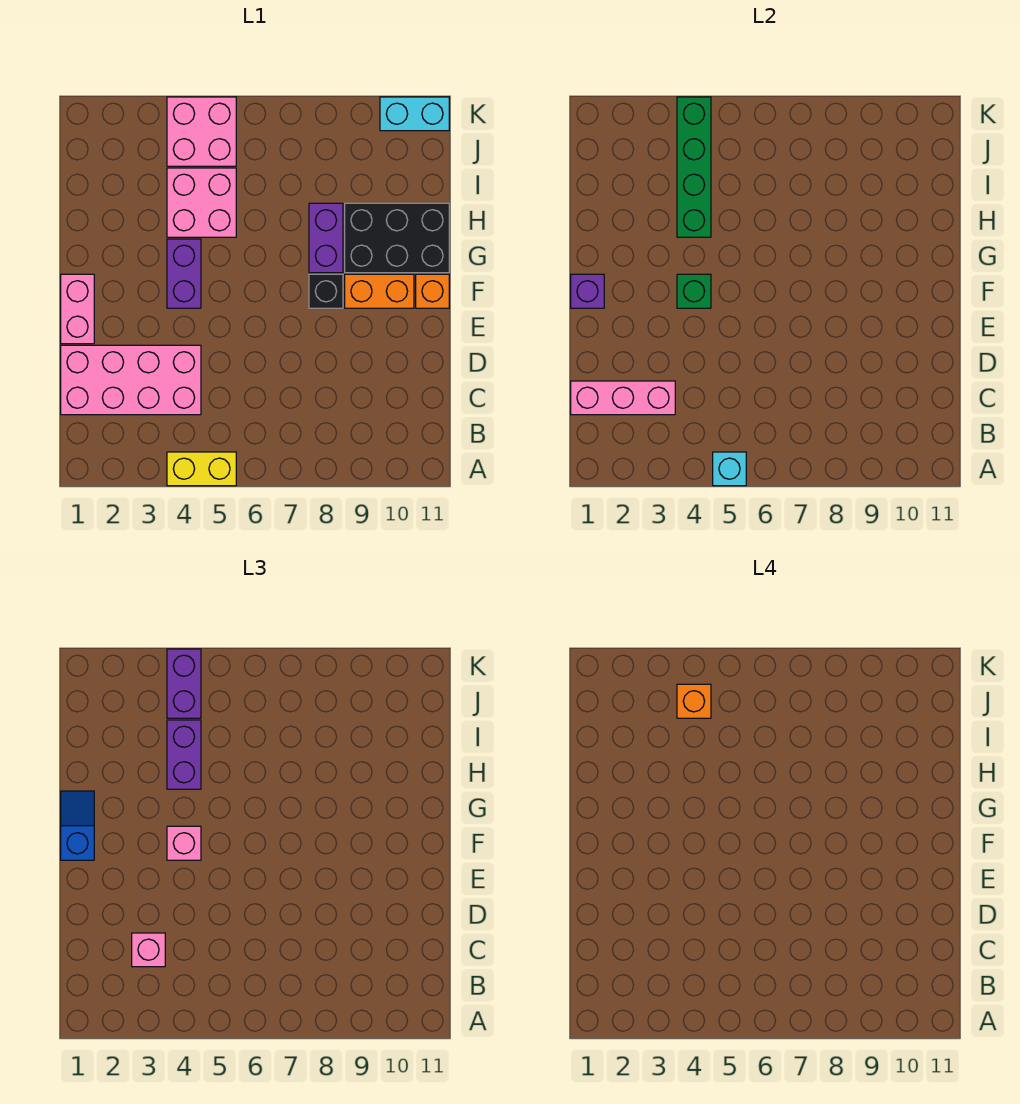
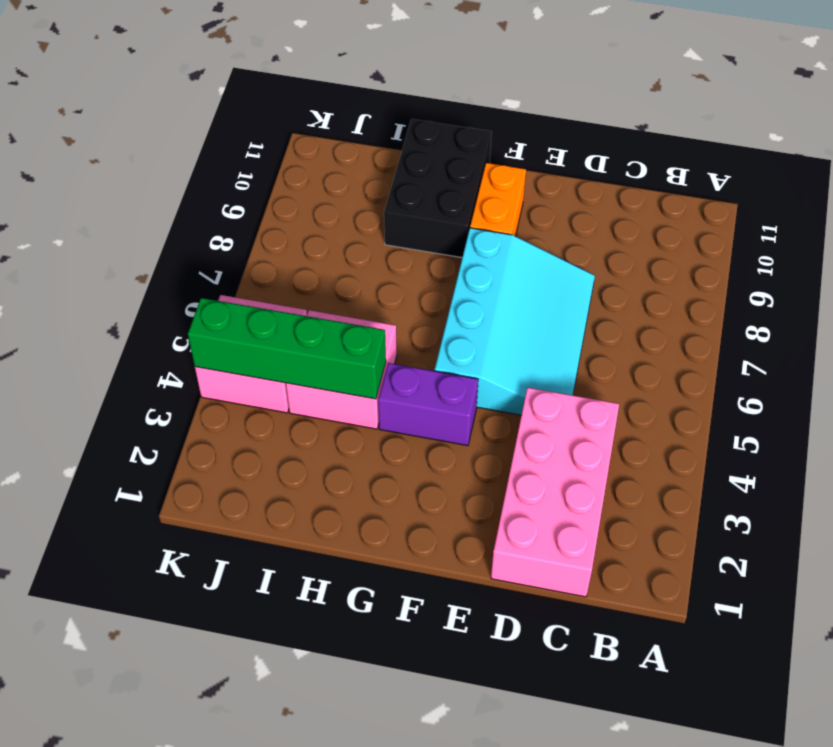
cyan slope D5:F8 level 1 top F -> black brick F8 level 1
none -> yellow brick A4:A5 level 1
none -> pink brick E1:F1 level 1
none -> orange brick F11 level 1

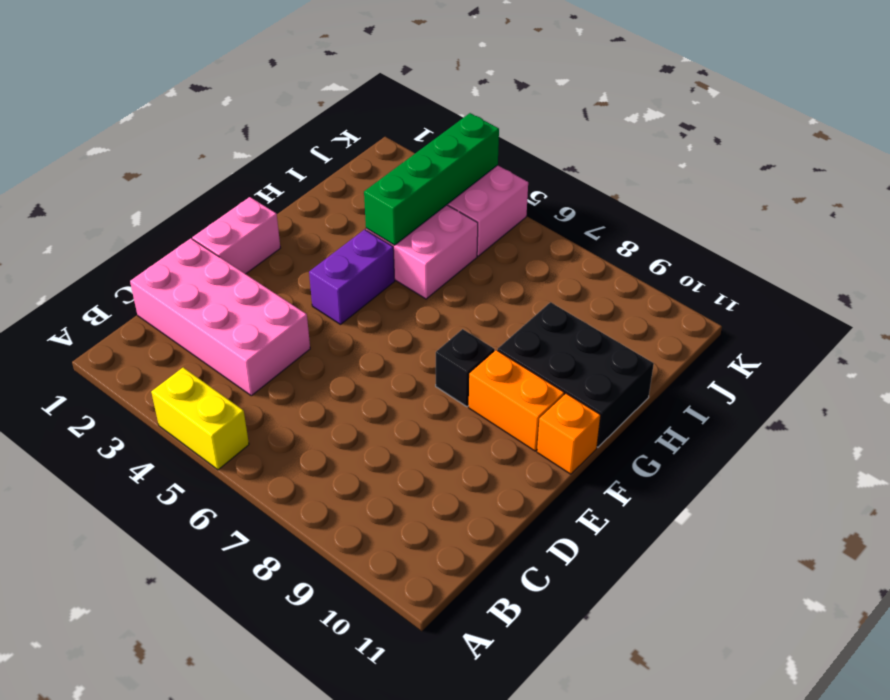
none -> purple brick G8:H8 level 1
none -> cyan brick K10:K11 level 1
none -> cyan brick A5 level 2

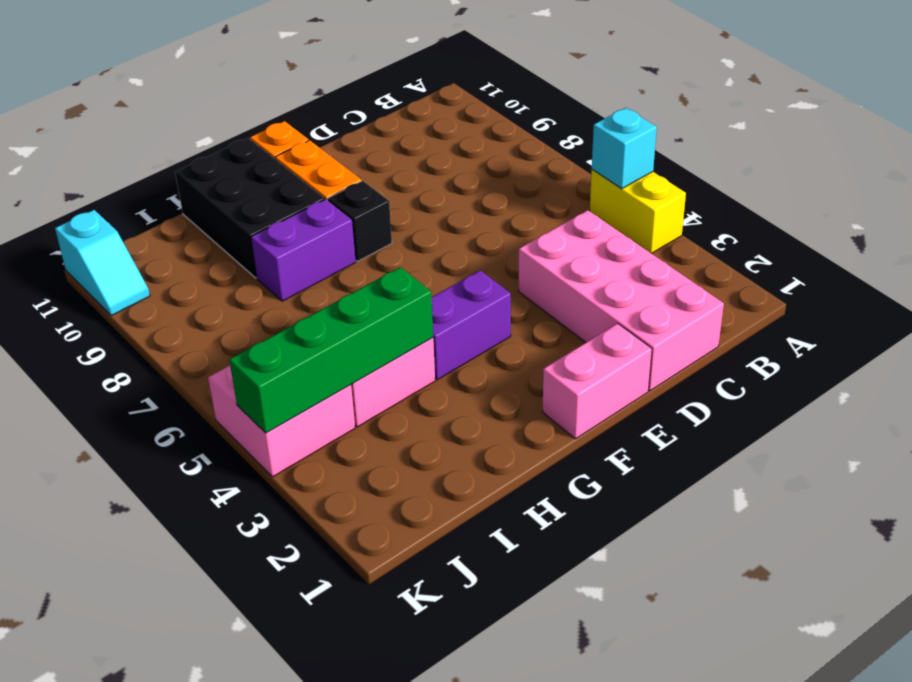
cyan slope K10:K11 level 1 top 11 -> cyan brick K10:K11 level 1
none -> pink brick C1:C3 level 2
none -> purple brick F1 level 2
none -> green brick F4 level 2

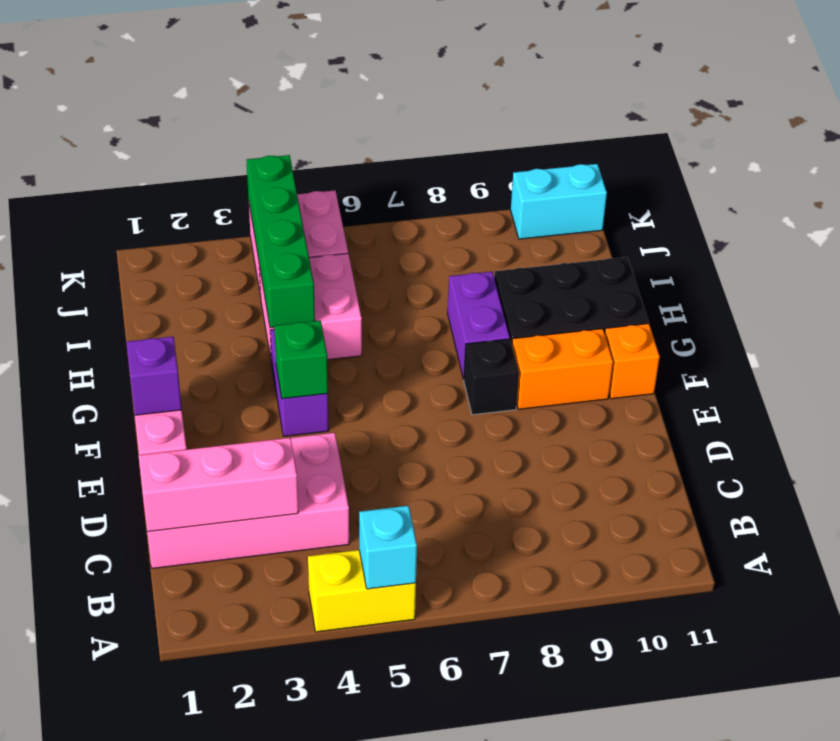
none -> pink brick C3 level 3
none -> blue slope F1:G1 level 3 top F
none -> pink brick F4 level 3

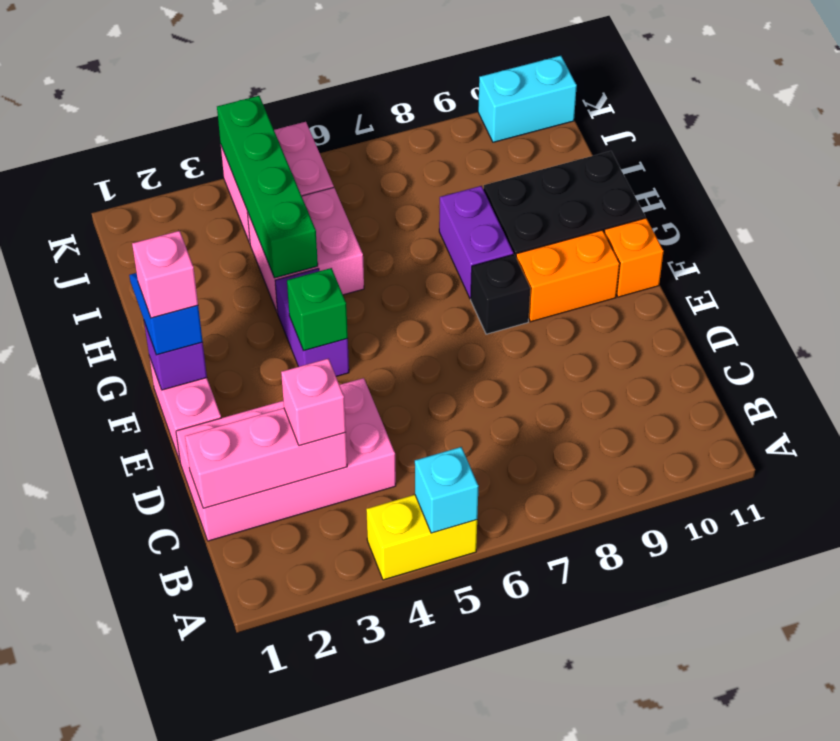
pink brick F1 level 4 -> pink brick F4 level 3
none -> purple brick H4:I4 level 3
none -> purple brick J4:K4 level 3
none -> orange brick J4 level 4

